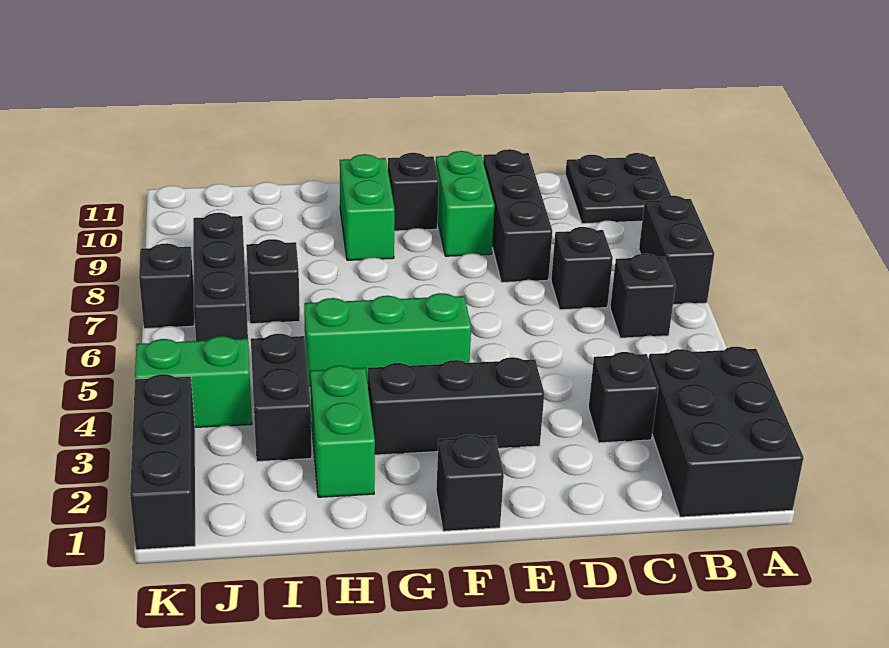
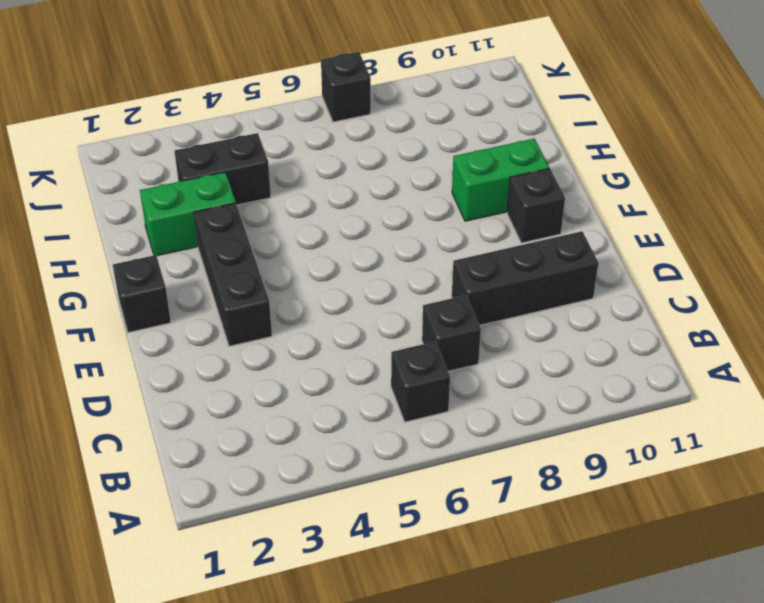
none -> black brick A1:B3 level 1
none -> black brick A7:A8 level 1
none -> black plate A10:B11 level 1

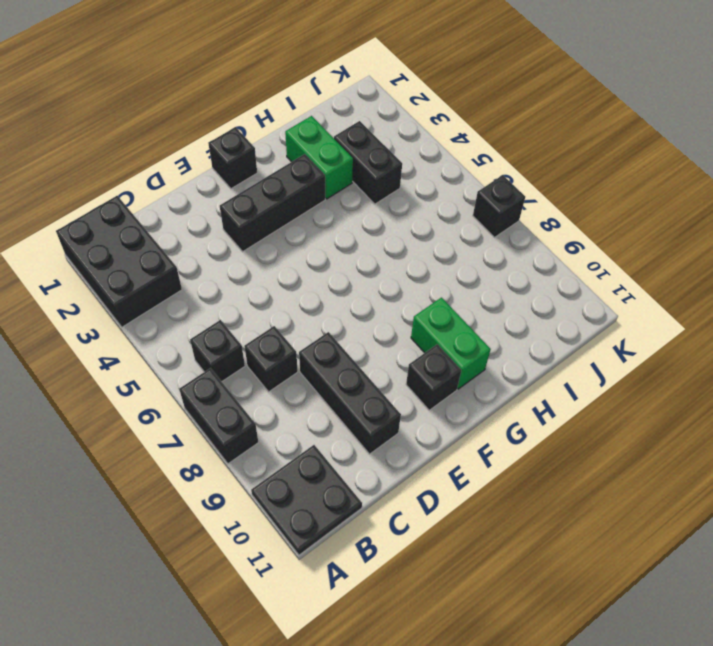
none -> black brick C3 level 1
none -> green brick E9:E10 level 1
none -> green brick F5:H5 level 1

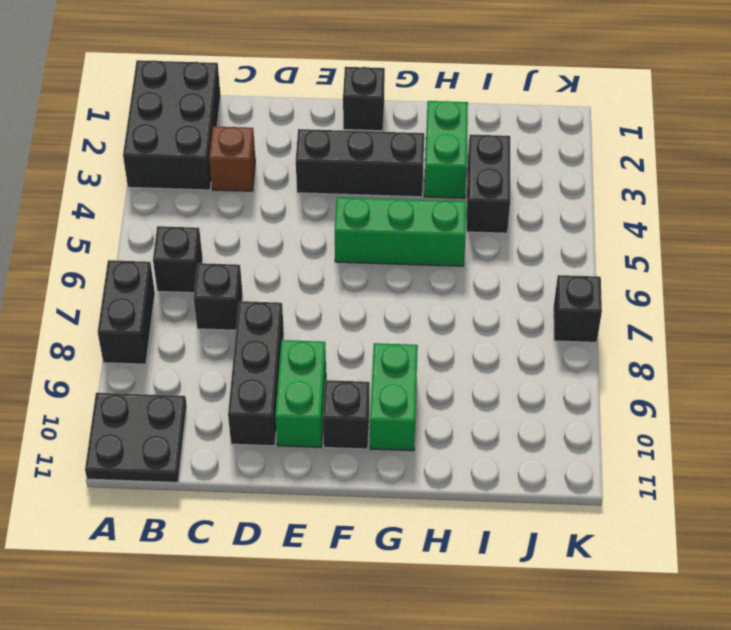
brown brick C3 level 1 -> black brick C3 level 1
none -> black brick I7 level 1
none -> green brick J4:K4 level 1
none -> black brick J6:J8 level 1

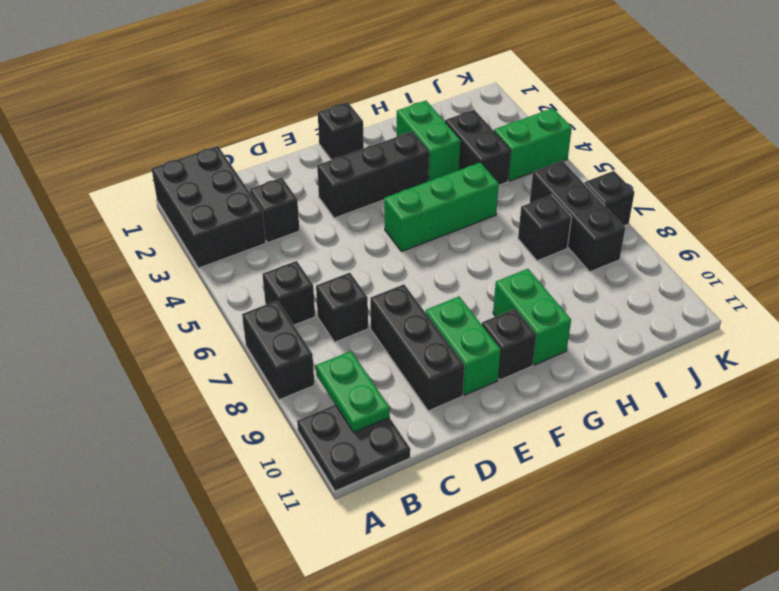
green plate B9:B10 level 2 -> none
none -> black brick K1:K3 level 1

